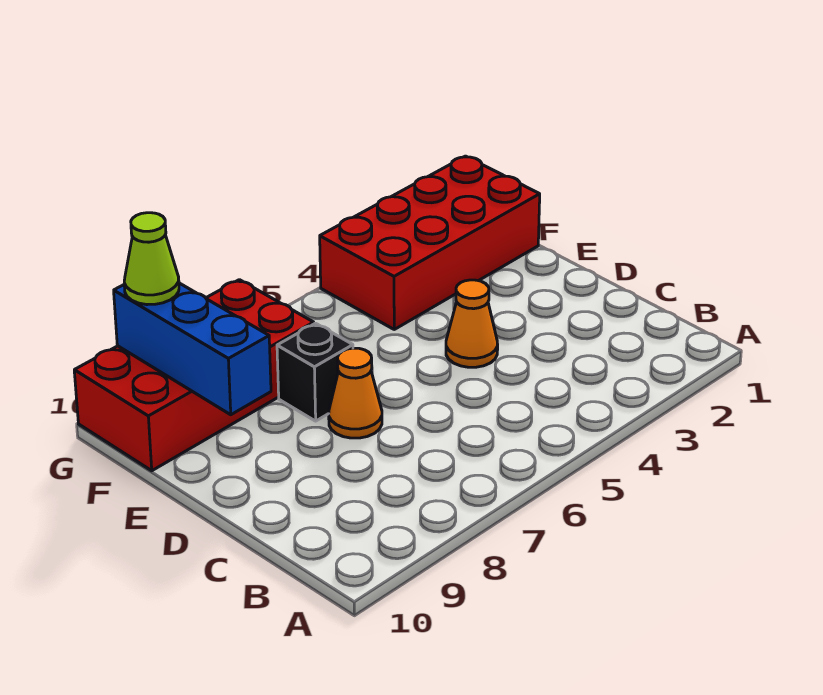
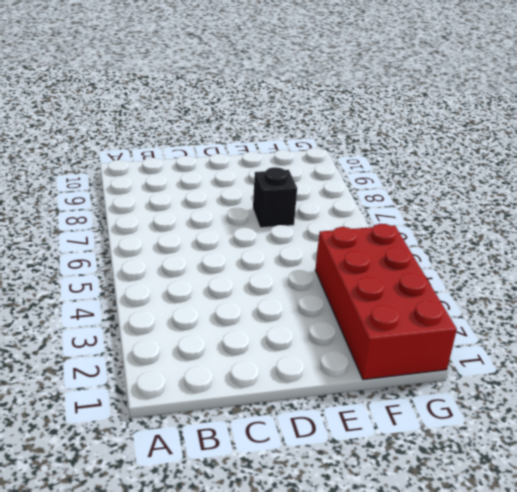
none -> orange cone D4 level 1
none -> orange cone D7 level 1

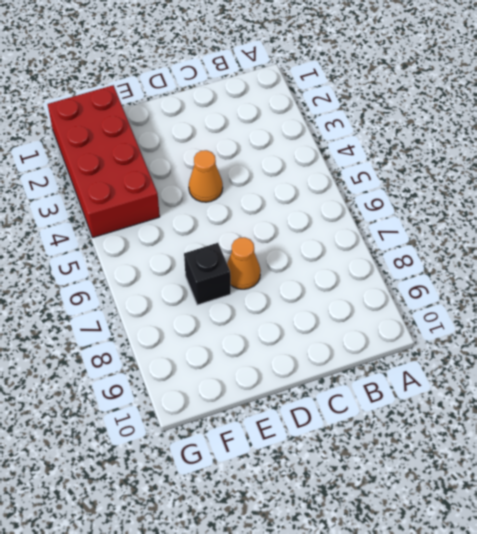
none -> red brick F7:G10 level 1
none -> blue brick E9:G9 level 2

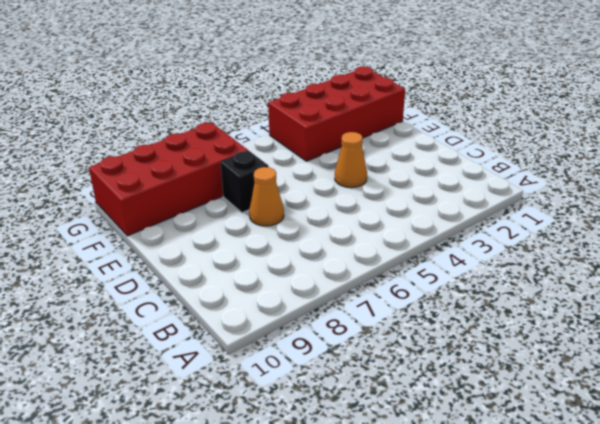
none -> blue brick E9:G9 level 2
none -> lime cone G9 level 3

